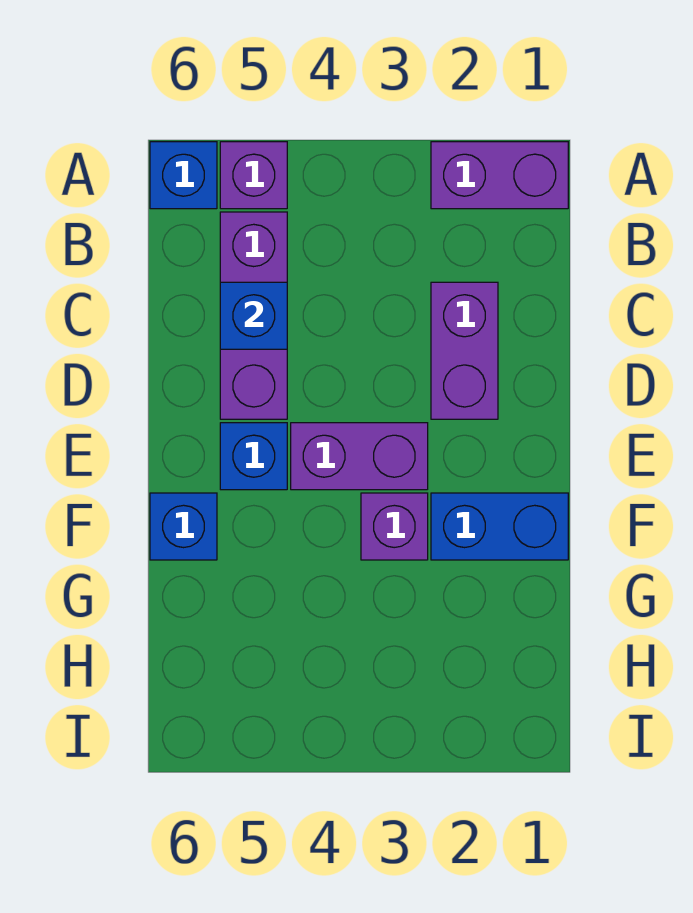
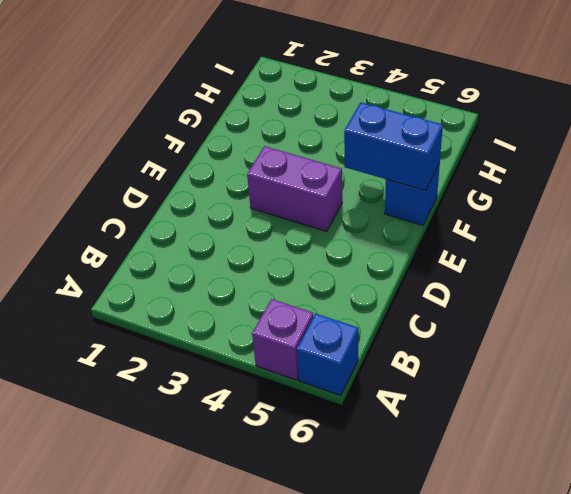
blue brick F5:F6 level 2 -> blue brick F1:F2 level 1
none -> purple brick A1:A2 level 1
none -> purple brick B5:D5 level 1

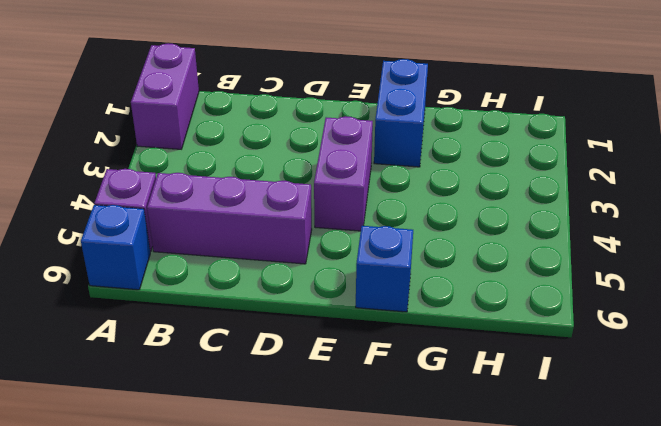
none -> purple brick C2:D2 level 1
none -> blue brick E5 level 1

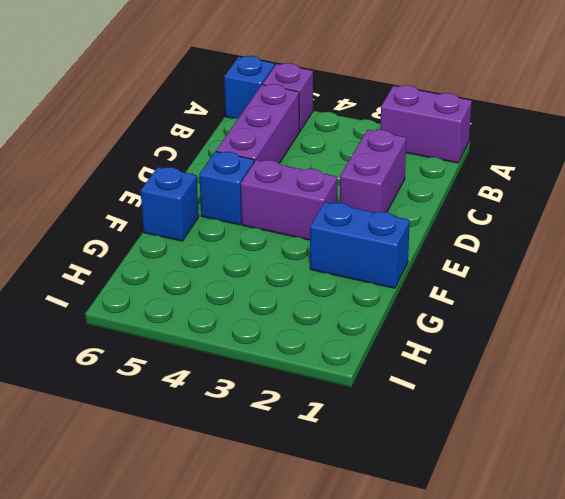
none -> purple brick F3 level 1
none -> blue brick C5 level 2

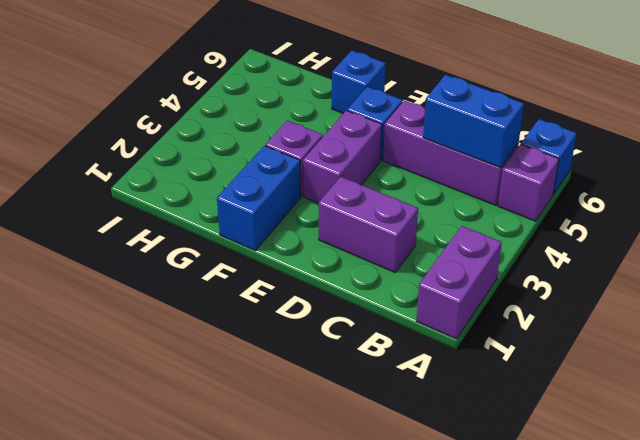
blue brick B5:C5 level 2 -> blue brick C5 level 2

